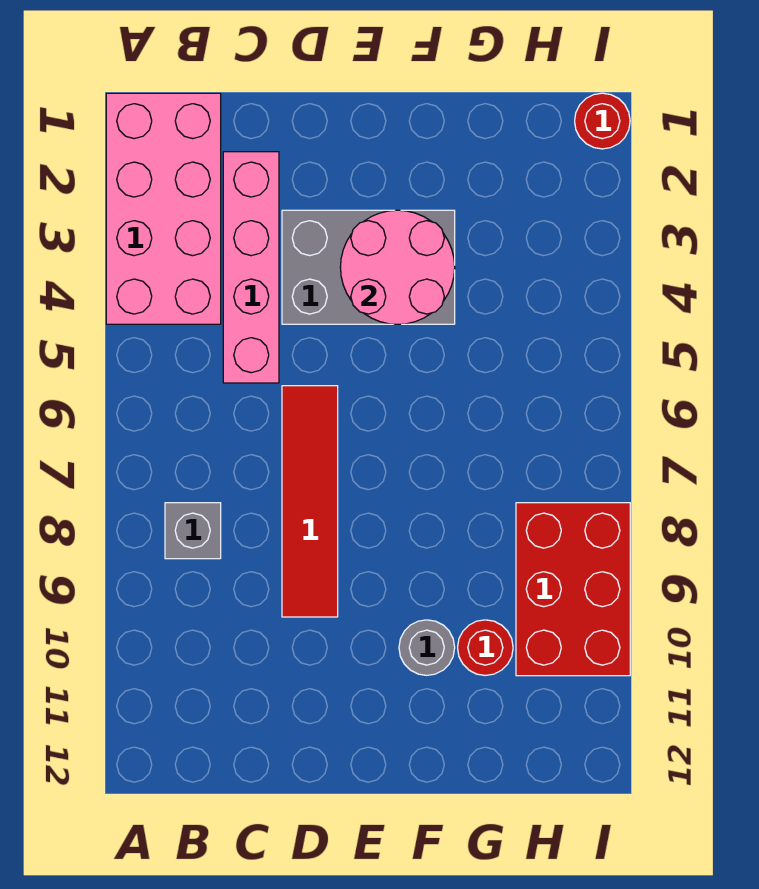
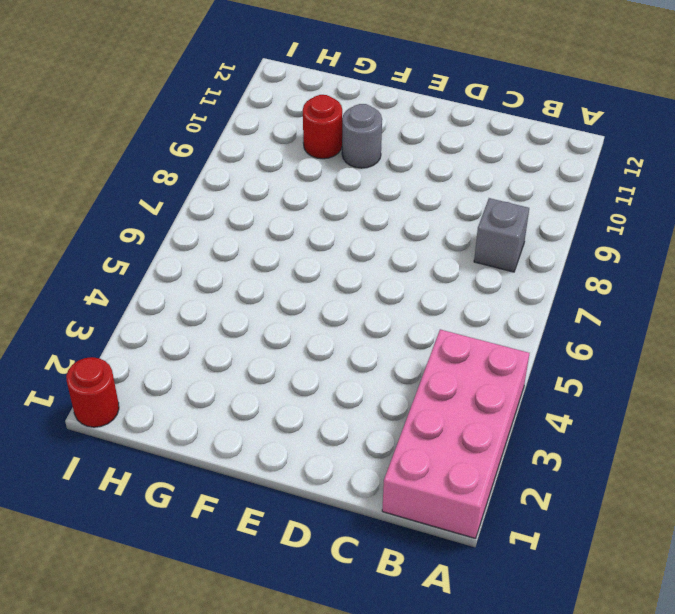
none -> pink brick C2:C5 level 1
none -> grey brick D3:F4 level 1

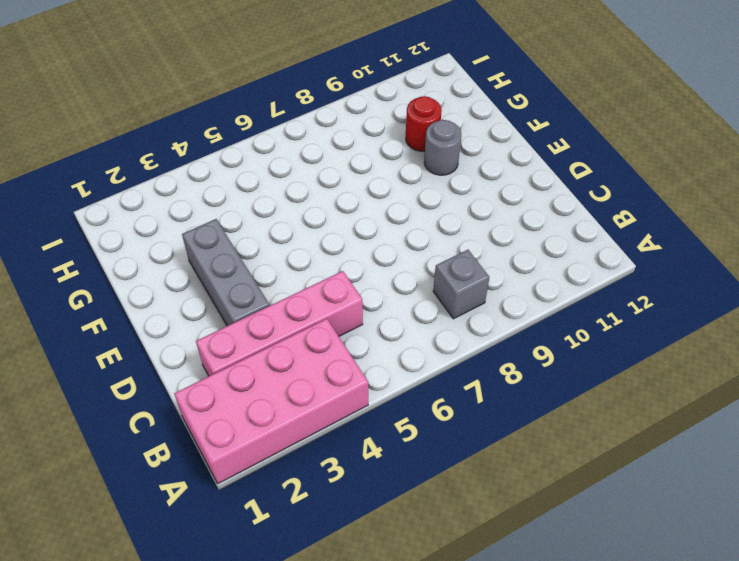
grey brick D3:F3 level 1 -> grey brick D3:F4 level 1
none -> red tile D6:D9 level 1
none -> red brick H8:I10 level 1

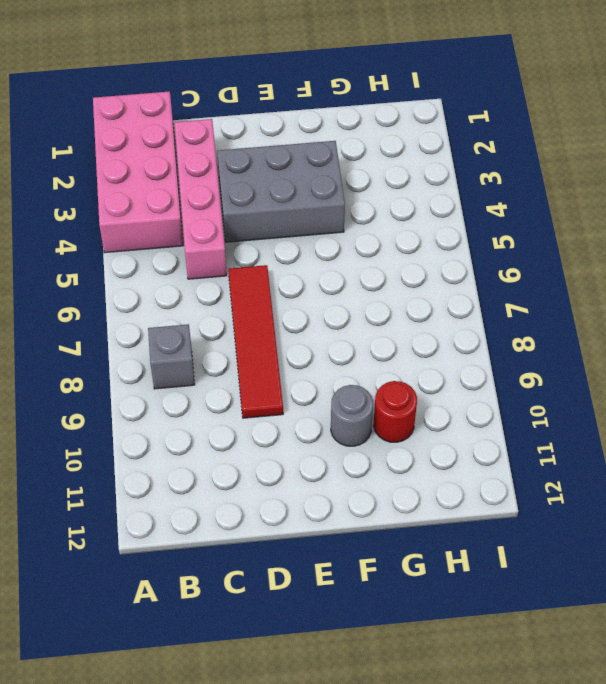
none -> red brick H8:I10 level 1
none -> red round brick I1 level 1

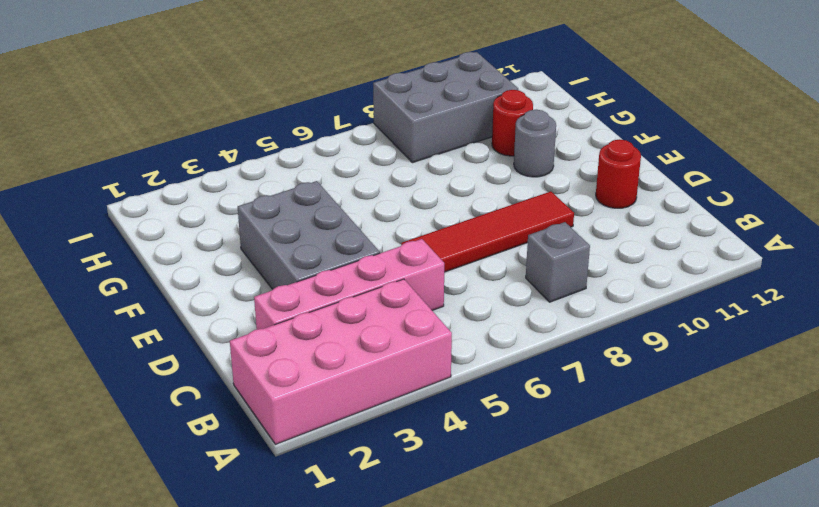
red round brick D11 level 1 -> red round brick I1 level 1
grey brick H8:I10 level 1 -> red brick H8:I10 level 1
none -> pink round brick E3:F4 level 2

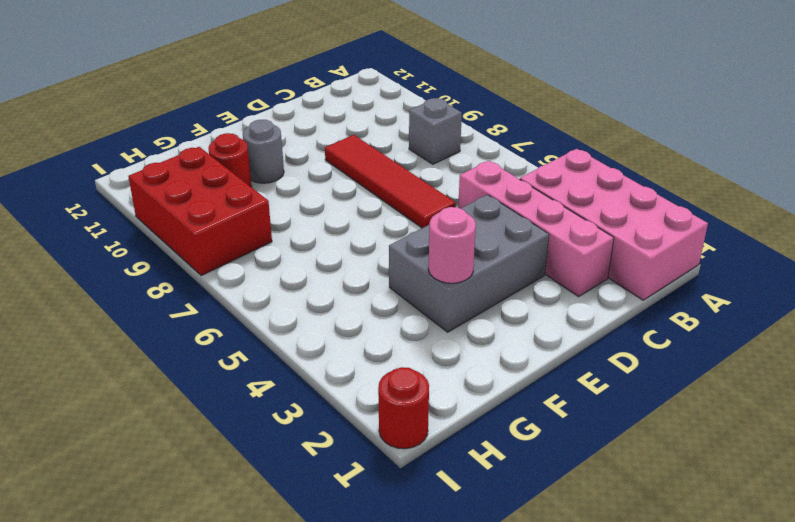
pink round brick F3 level 2 -> pink round brick E3:F4 level 2

